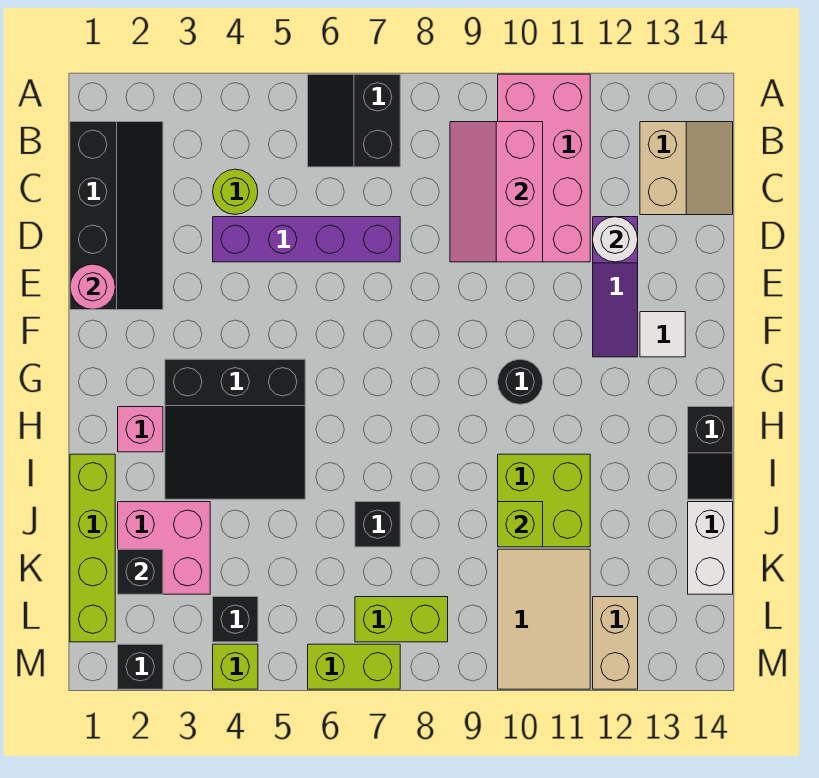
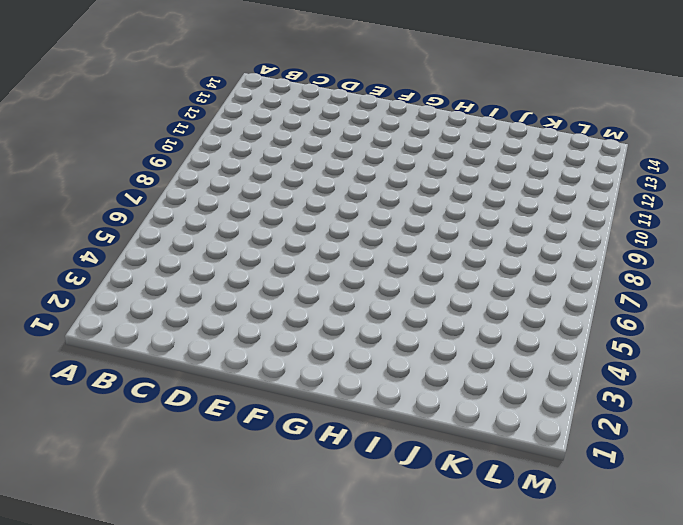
none -> black slope A6:B7 level 1 top 7
none -> pink brick A10:D11 level 1
none -> black slope B1:E2 level 1 top 1

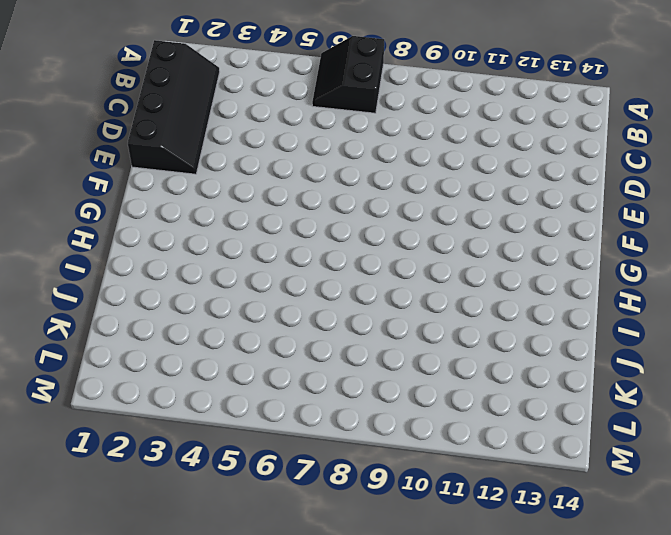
none -> pink brick A10:D11 level 1
none -> tan slope B13:C14 level 1 top 13
none -> lime round brick C4 level 1

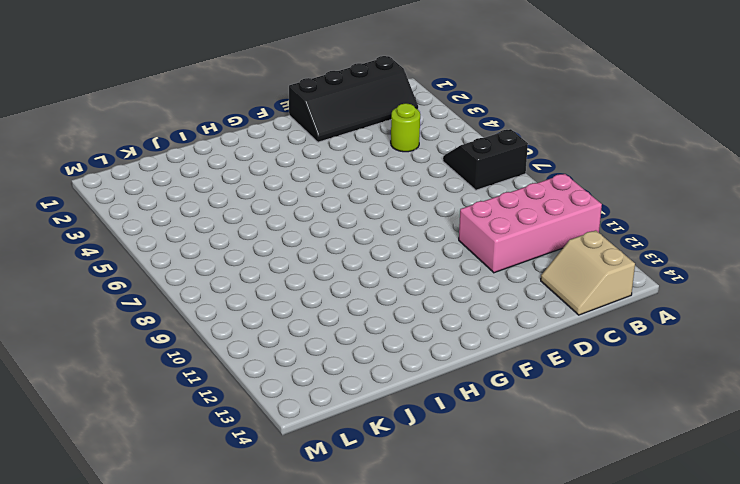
tan slope B13:C14 level 1 top B -> tan slope B13:C14 level 1 top 13
none -> purple brick D4:D7 level 1
none -> purple slope D12:F12 level 1 top D
none -> white tile F13 level 1

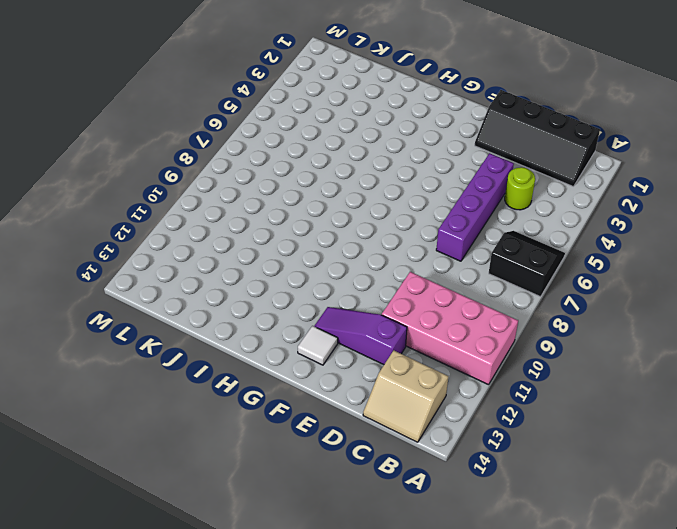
none -> black slope G3:I5 level 1 top G
none -> black round brick G10 level 1
none -> pink brick H2 level 1

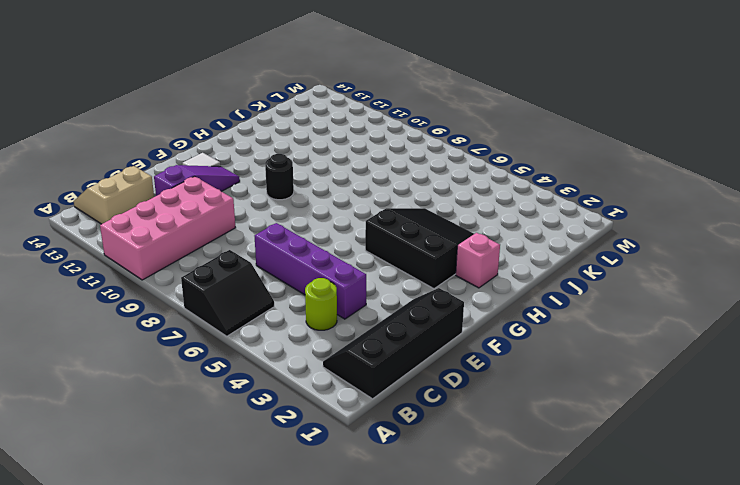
none -> black slope H14:I14 level 1 top H
none -> lime brick I1:L1 level 1
none -> lime brick I10:J11 level 1

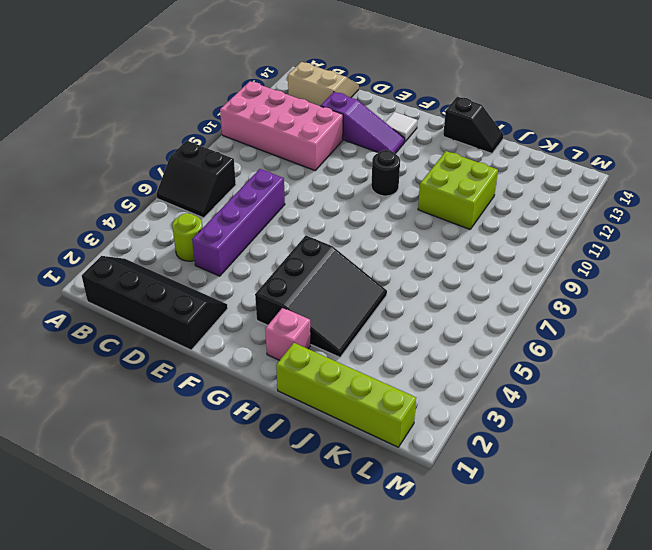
none -> pink brick J2:K3 level 1
none -> black brick J7 level 1
none -> white brick J14:K14 level 1

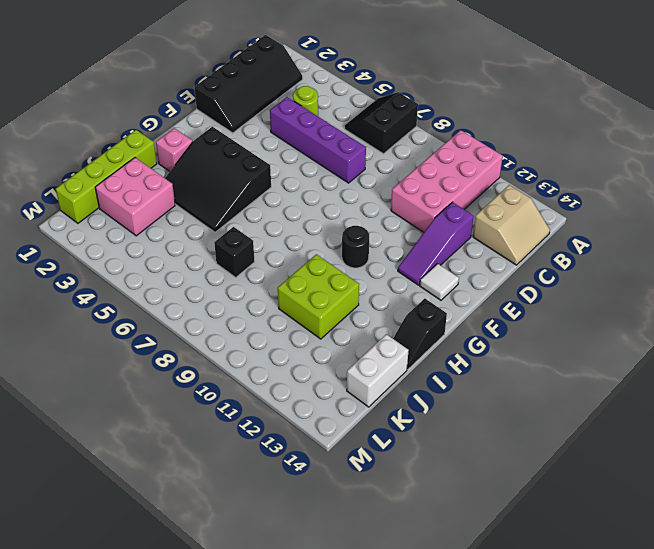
none -> tan tile K10:M11 level 1
none -> black brick L4 level 1
none -> lime brick L7:L8 level 1

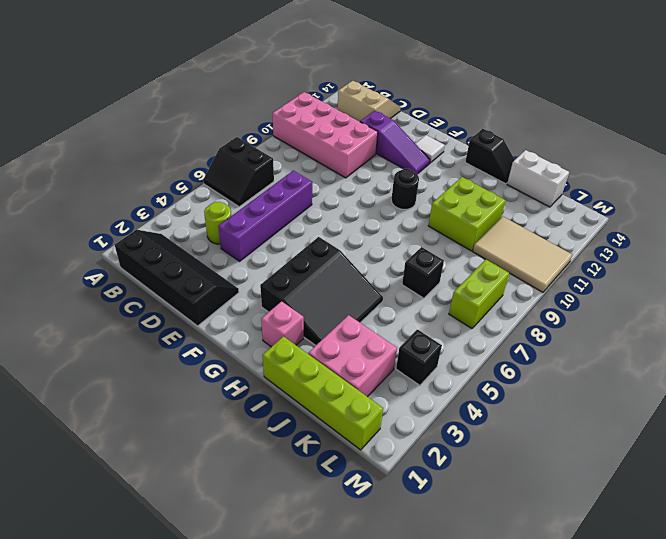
none -> tan brick L12:M12 level 1
none -> black brick M2 level 1
none -> lime brick M4 level 1

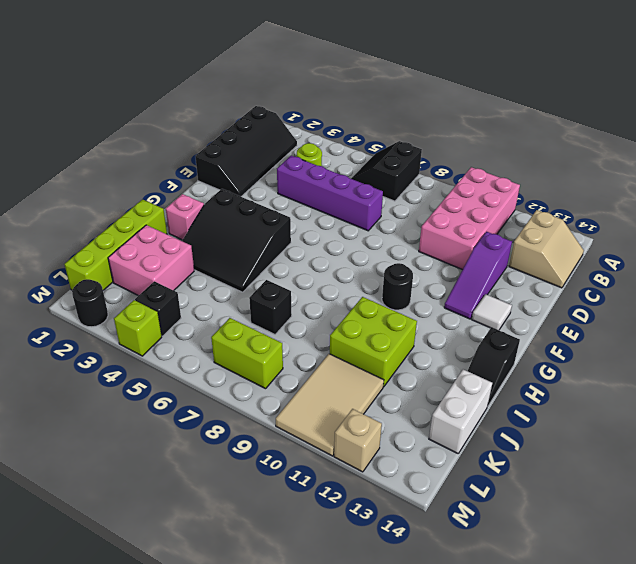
black round brick M2 level 1 -> black brick M2 level 1
tan brick M12 level 1 -> tan brick L12:M12 level 1
none -> lime brick M6:M7 level 1
none -> pink slope B9:D10 level 2 top 10
none -> white round brick D12 level 2

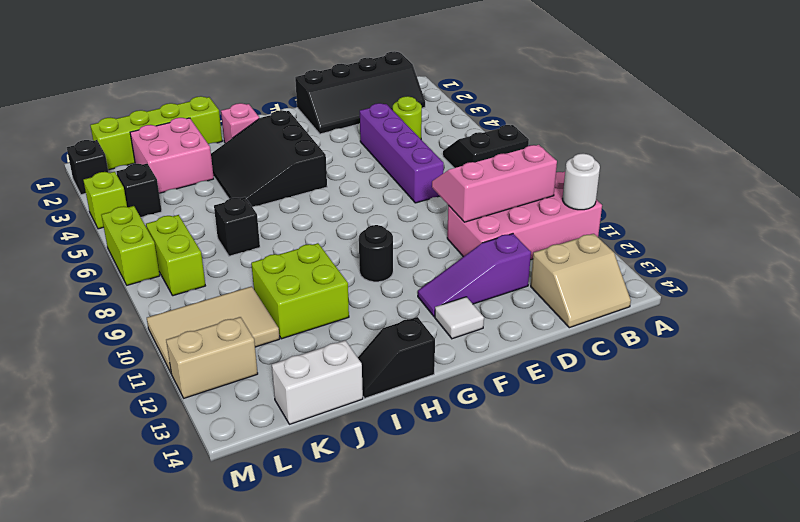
white round brick A11 level 2 -> white round brick D12 level 2
none -> pink round brick E1 level 2
none -> lime brick J10 level 2
none -> black brick K2 level 2

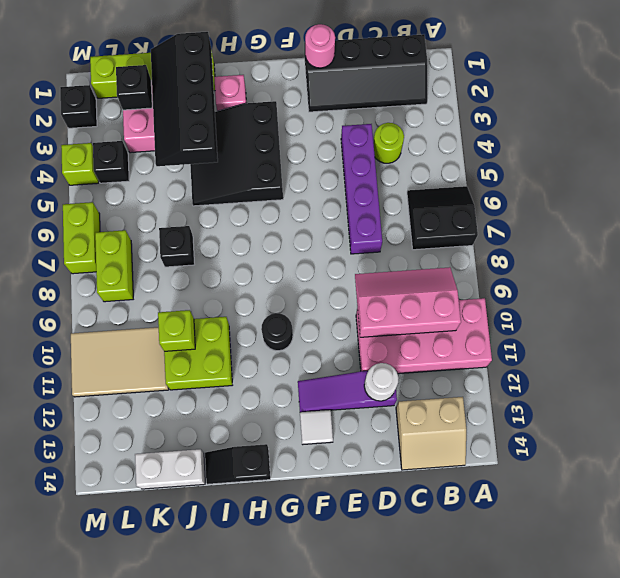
black slope I1:J4 level 2 top I -> none
none -> tan brick L12:M12 level 1

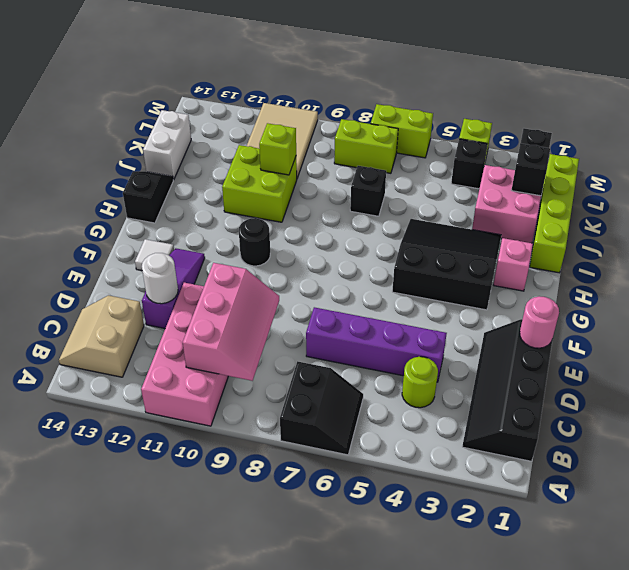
none -> tan brick L12:M12 level 1

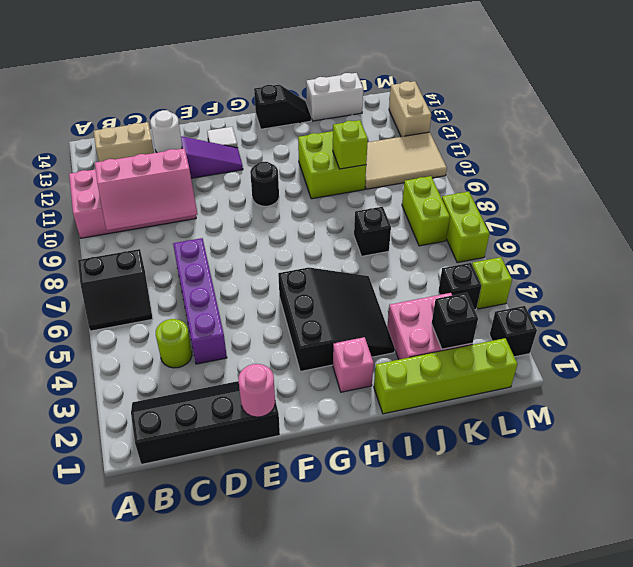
tan brick M12:M13 level 1 -> tan brick L12:M12 level 1

